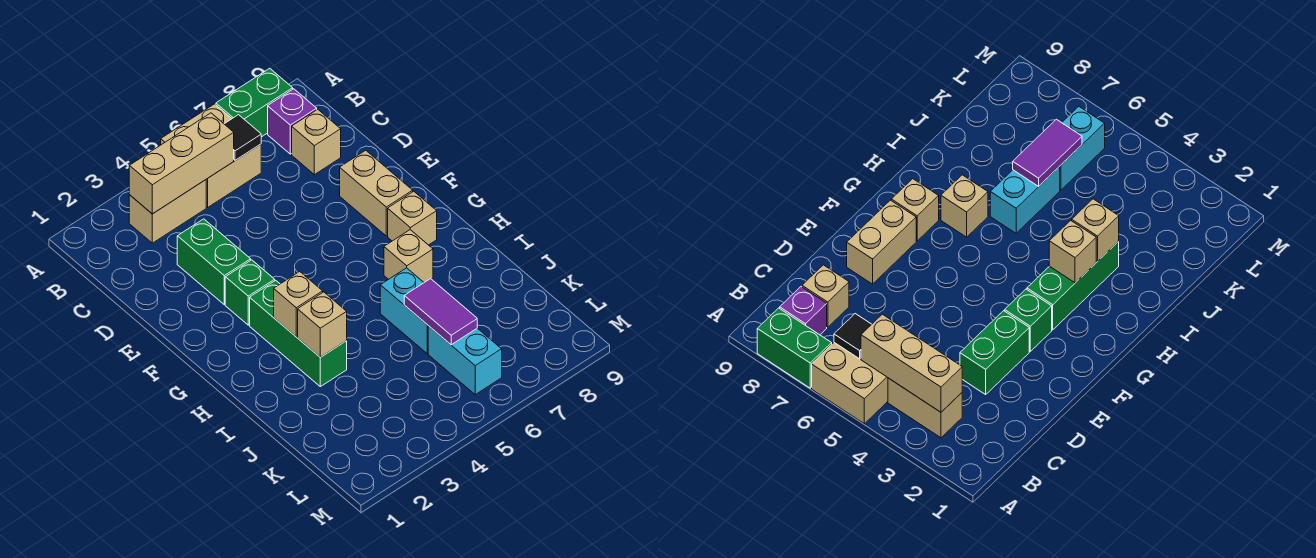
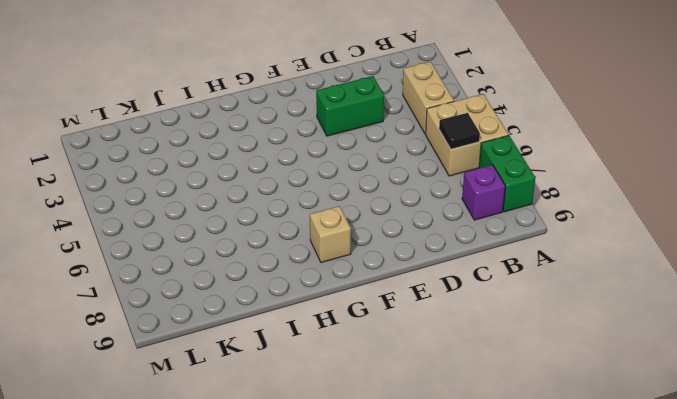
none -> tan brick C8 level 1
none -> tan brick E8:F8 level 1
none -> green brick F3 level 1

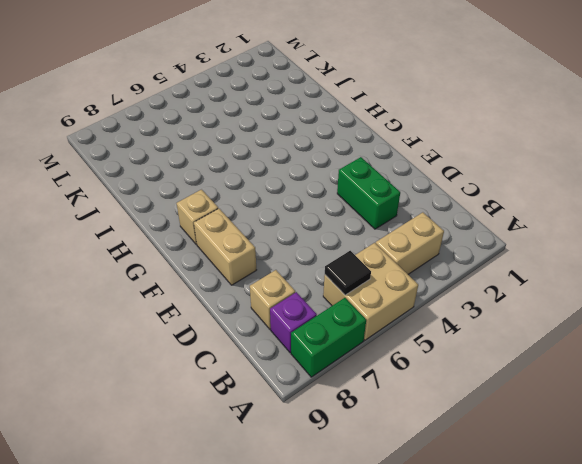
none -> green brick F3 level 1
none -> green brick G3:I3 level 1
none -> tan brick H7 level 1

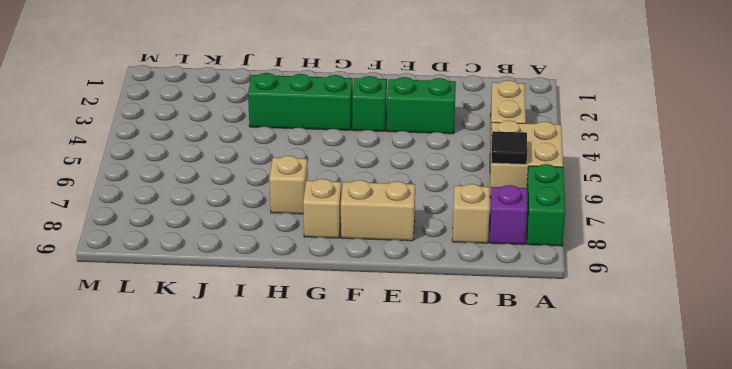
none -> cyan brick I6:J6 level 1
none -> cyan brick K6:L6 level 1
none -> tan brick B3:B5 level 2

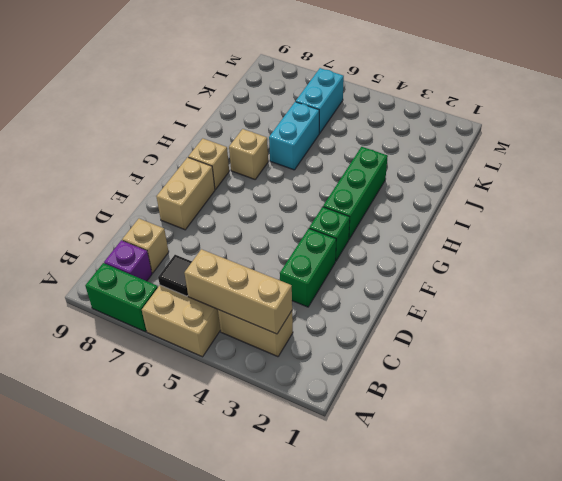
none -> tan brick H3 level 2
none -> tan brick I3 level 2
none -> purple tile J6:K6 level 2

